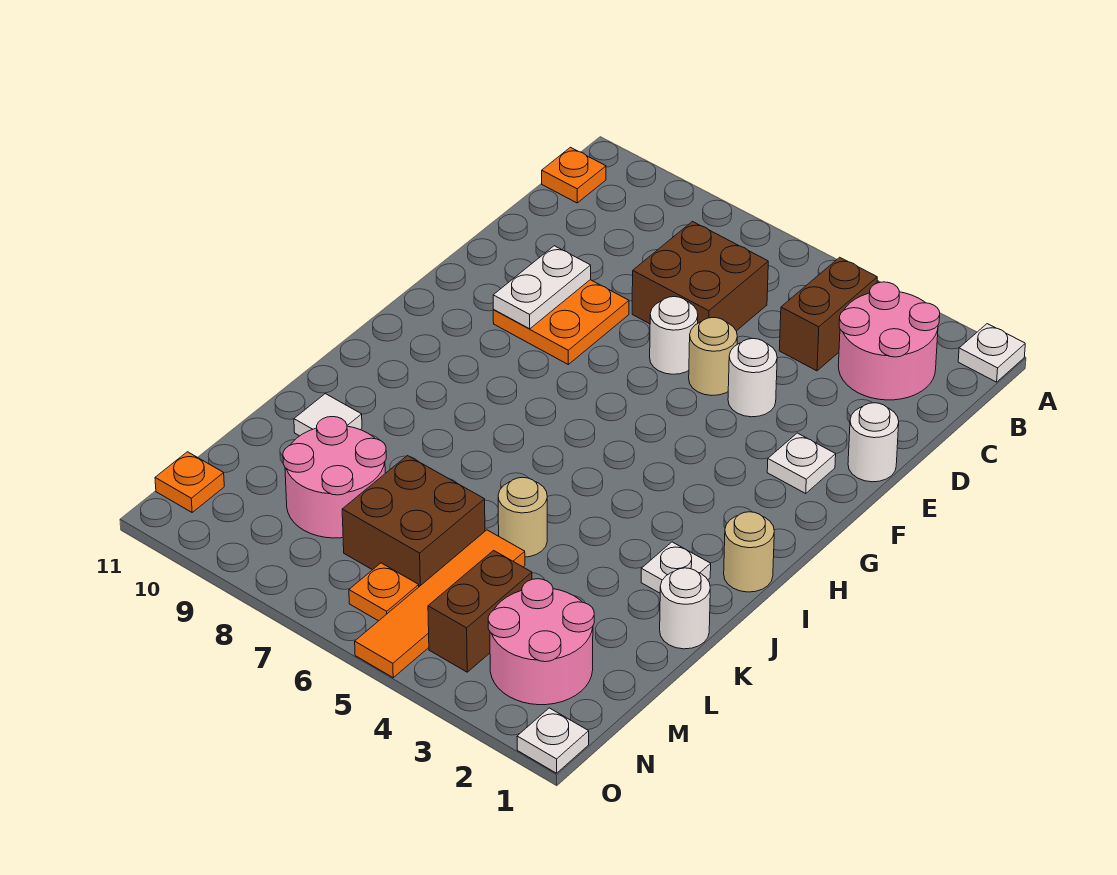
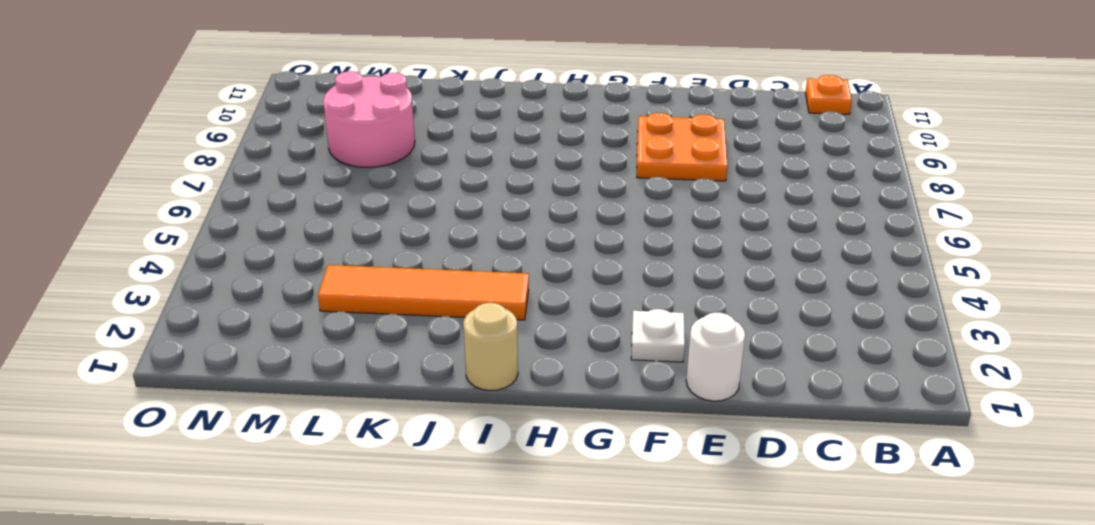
orange tile I3:L3 level 1 -> orange tile L5:O5 level 1
none -> white plate A1 level 1
none -> pink round brick B2:C3 level 1
none -> brown brick B4:C4 level 1

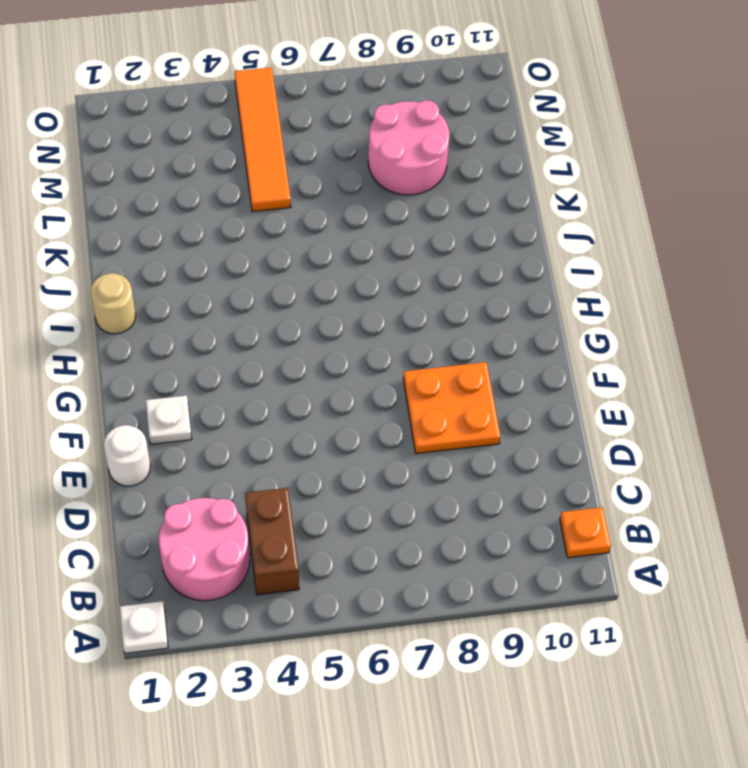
none -> brown brick C6:D7 level 1
none -> white round brick E4 level 1
none -> tan round brick E5 level 1

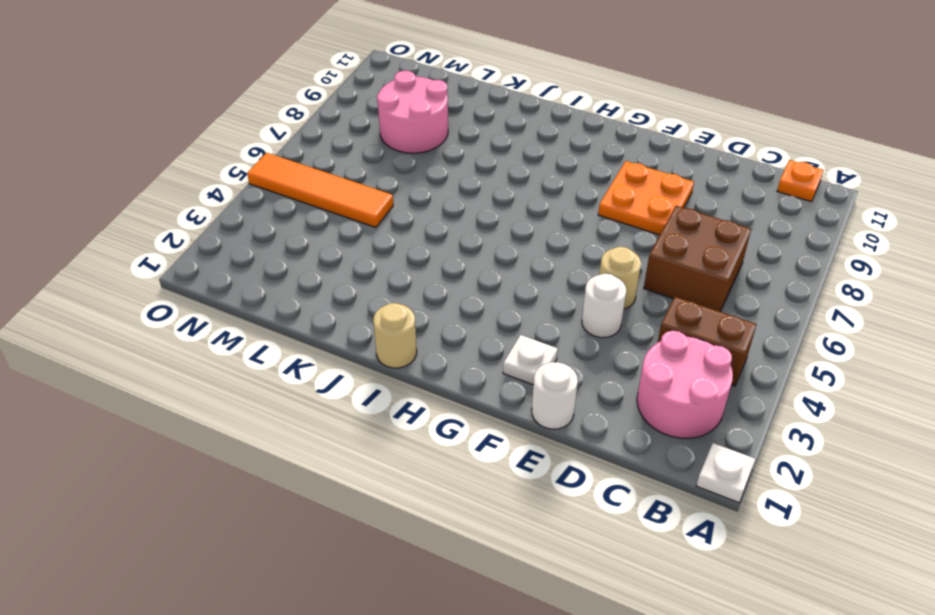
none -> white round brick E6 level 1
none -> white plate J2 level 1
none -> white round brick K1 level 1

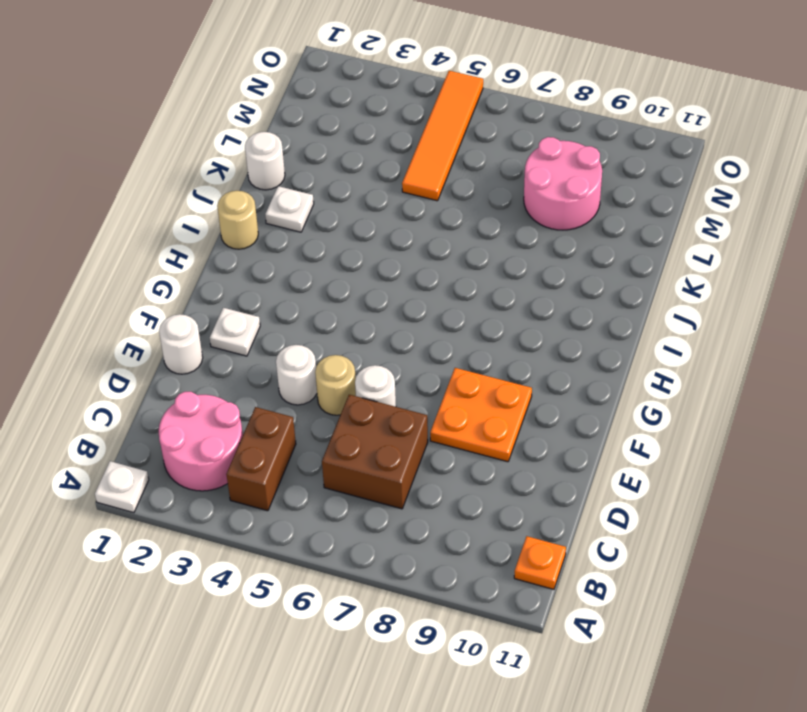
none -> tan round brick K5 level 1
none -> white tile K10 level 1
none -> brown brick L6:M7 level 1

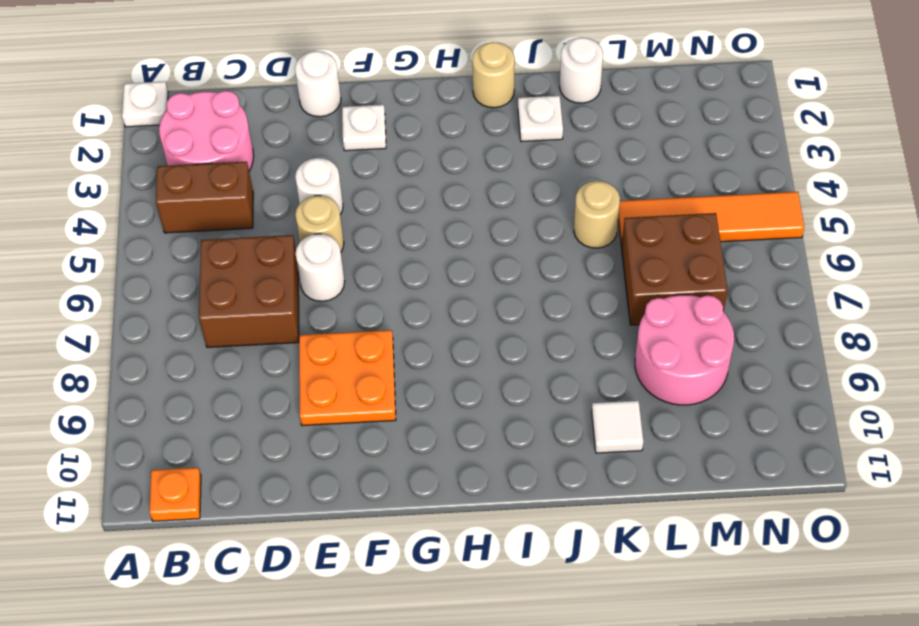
none -> pink round brick M2:N3 level 1
none -> brown brick M4:N4 level 1
none -> orange plate N6 level 1

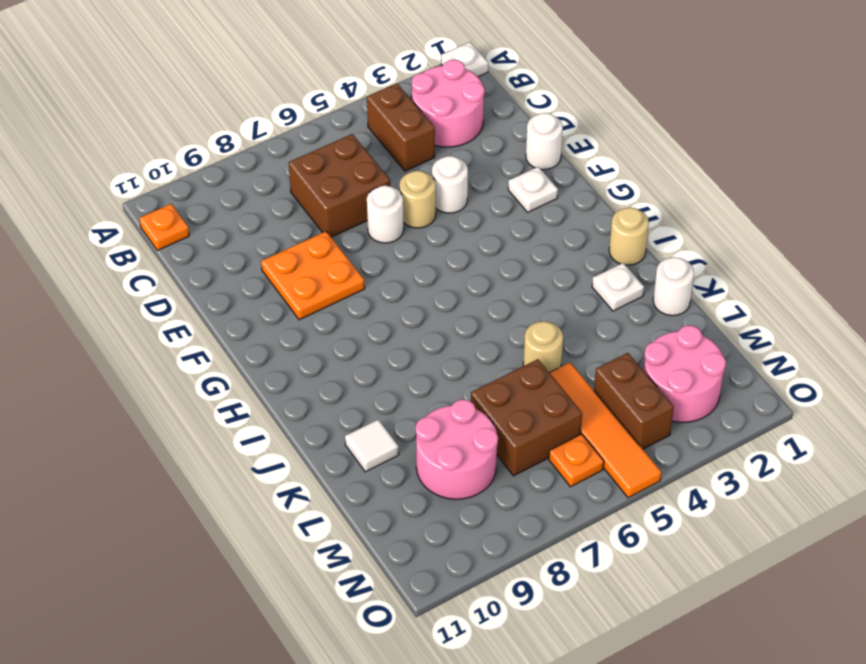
none -> orange plate N11 level 1
none -> white plate O1 level 1
none -> white plate E9:F9 level 2

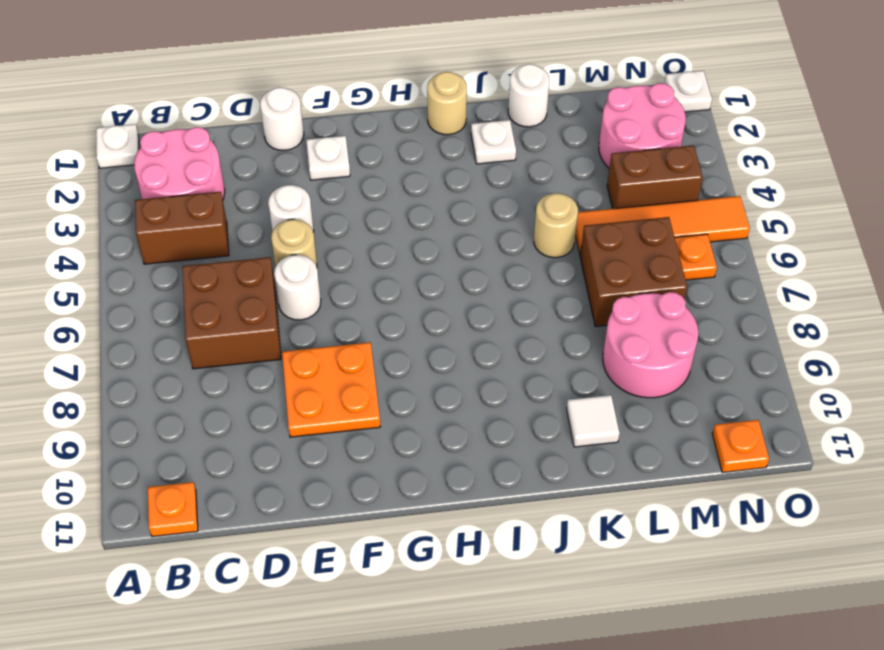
none -> white plate E9:F9 level 2

